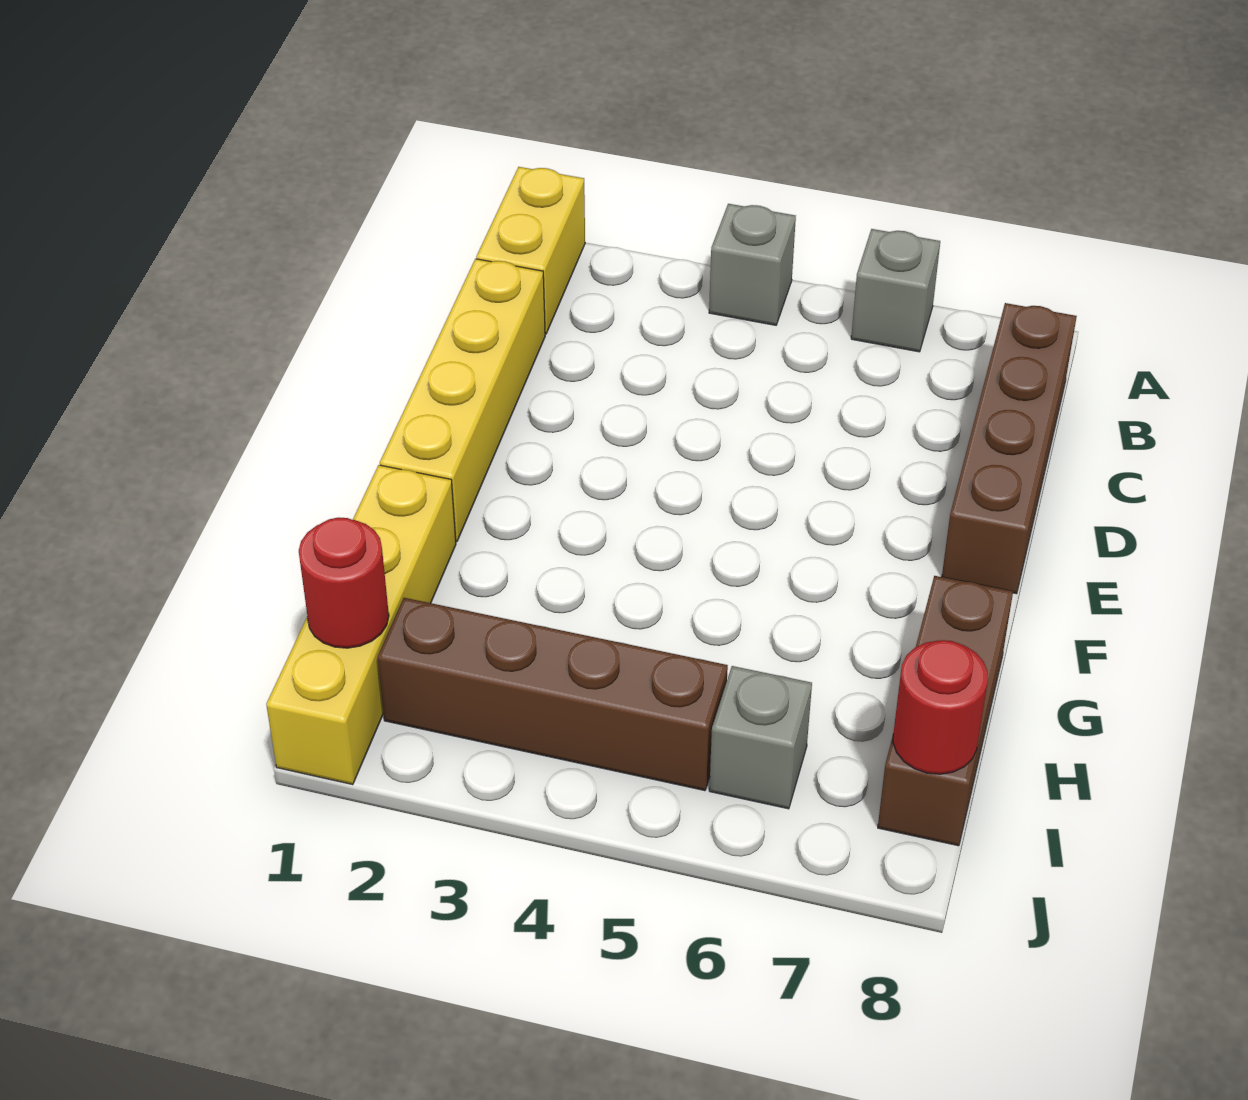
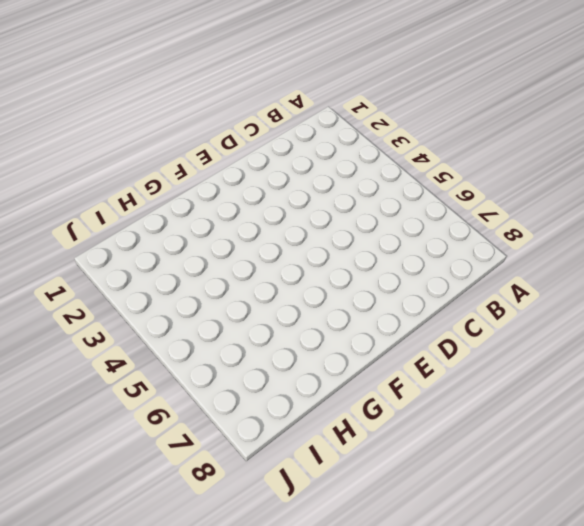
none -> yellow brick A1:B1 level 1
none -> grey brick A4 level 1

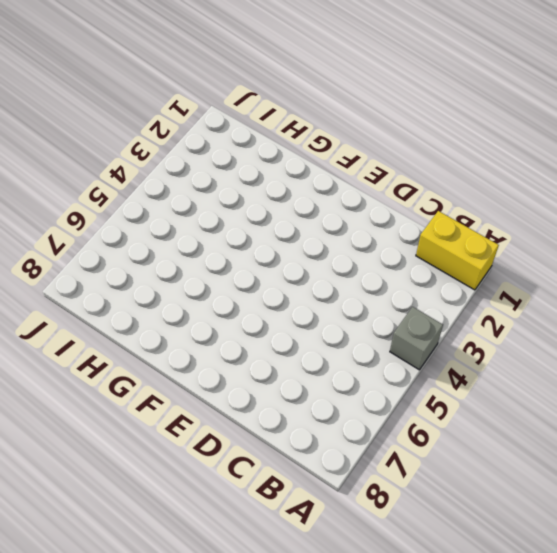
none -> grey brick A6 level 1
none -> brown brick B8:E8 level 1

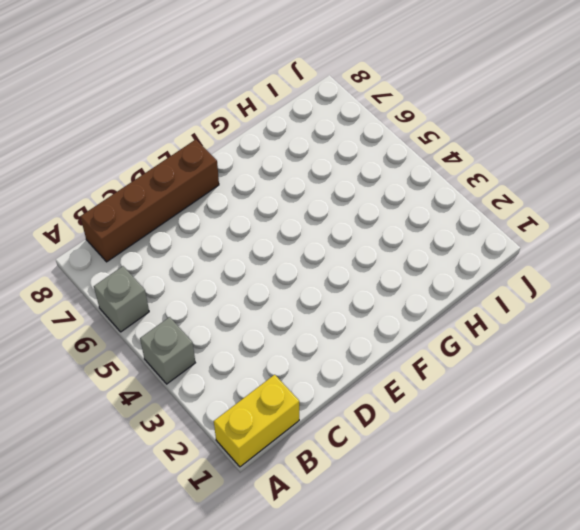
none -> yellow brick C1:F1 level 1
none -> yellow brick G1:J1 level 1

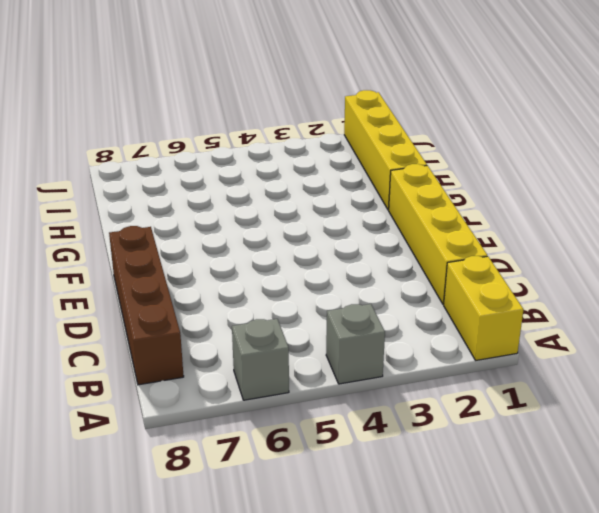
none -> brown brick G8:I8 level 1
none -> brown brick I2:I5 level 1

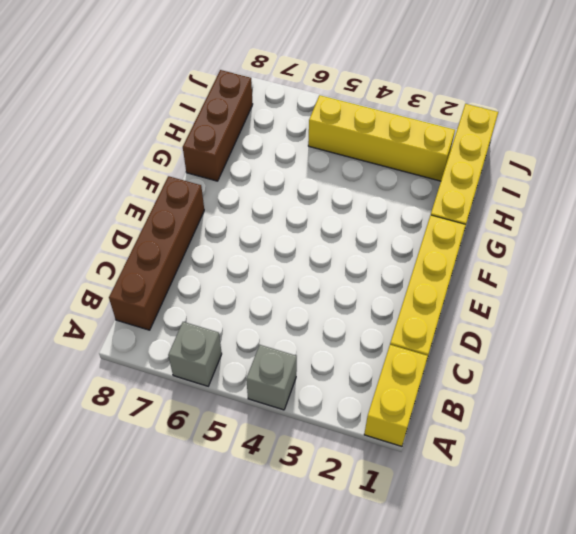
yellow brick I2:I5 level 1 -> brown brick I2:I5 level 1
none -> grey brick I6 level 1
none -> red round brick I1 level 2

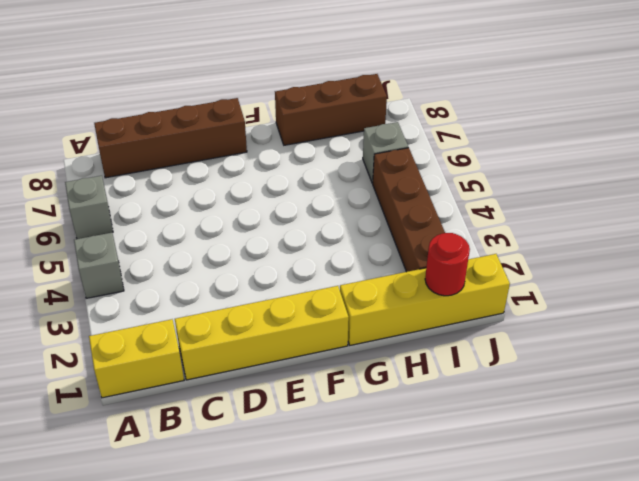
none -> red round brick I8 level 2

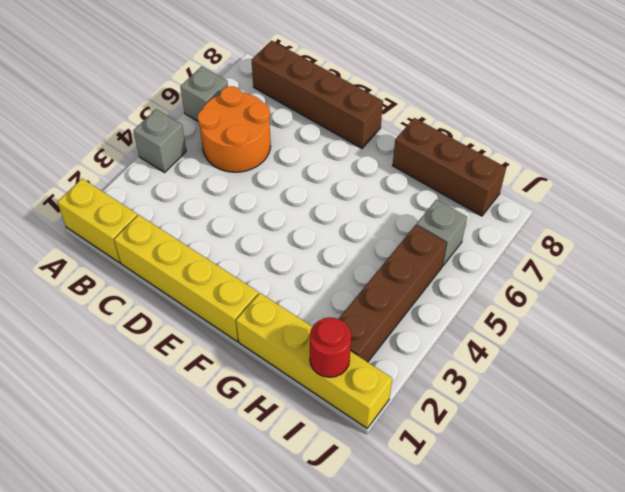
orange round brick B5:C6 level 1 -> none
none -> red round brick I8 level 2

